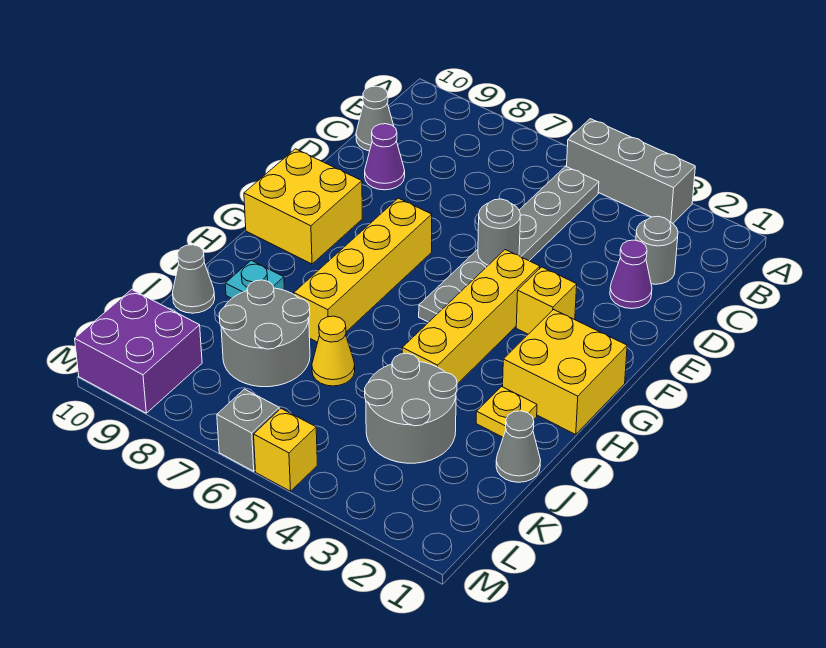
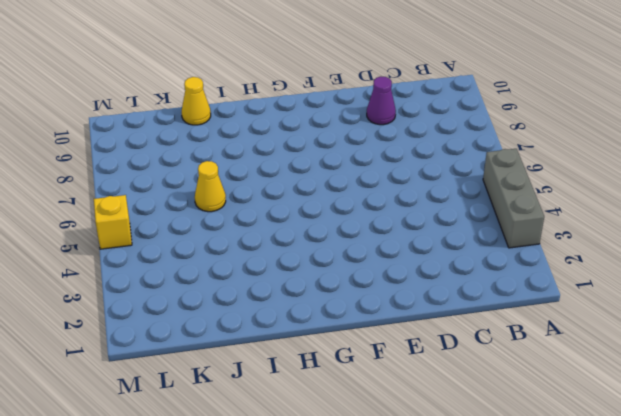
yellow cone J10 level 1 -> grey cone J10 level 1
none -> grey plate B5:G5 level 1
none -> grey round brick C2 level 1
none -> grey cone C10 level 1

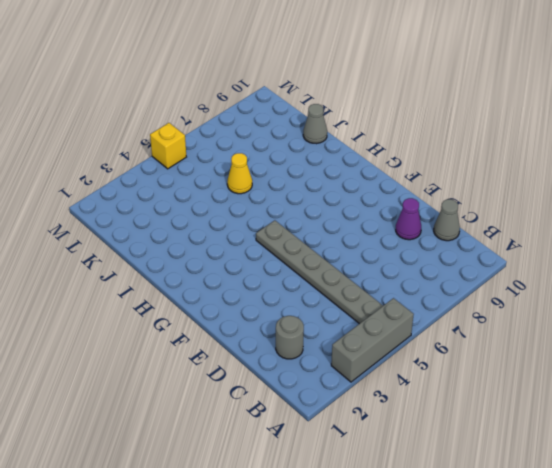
none -> purple cone D2 level 1
none -> yellow brick F3 level 1
none -> yellow brick F4:I4 level 1

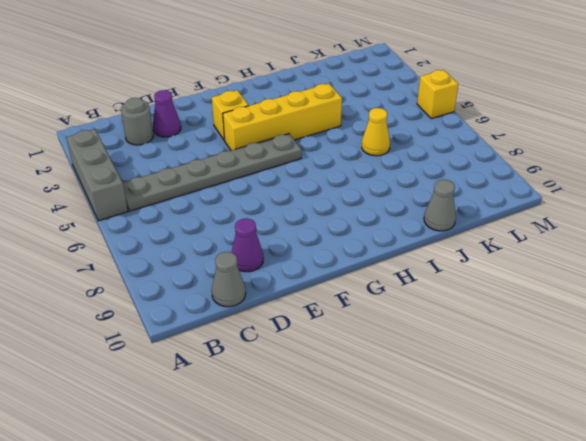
none -> yellow brick F7:I7 level 1
none -> yellow brick F9:G10 level 1
none -> yellow brick G1:H2 level 1

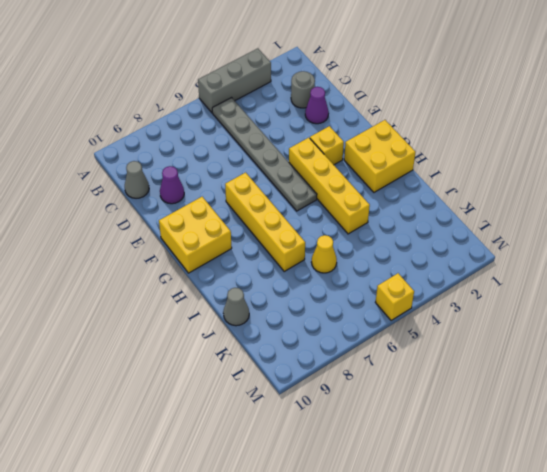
none -> yellow plate I2 level 1
none -> cyan plate I9 level 1
none -> grey cone J1 level 1

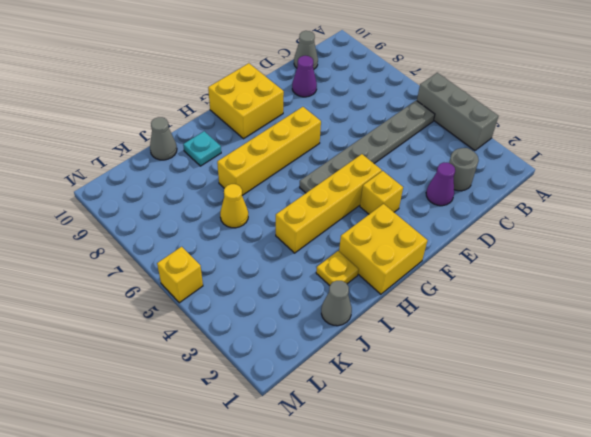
none -> grey round brick J3:K4 level 1
none -> grey round brick J7:K8 level 1
none -> purple brick L9:M10 level 1

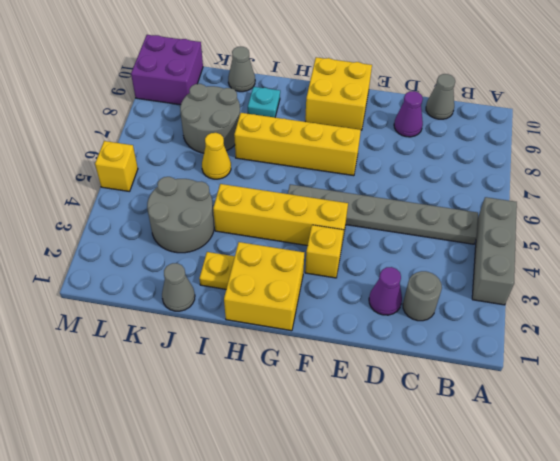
none -> grey brick M6 level 1
none -> grey round brick E5 level 2

